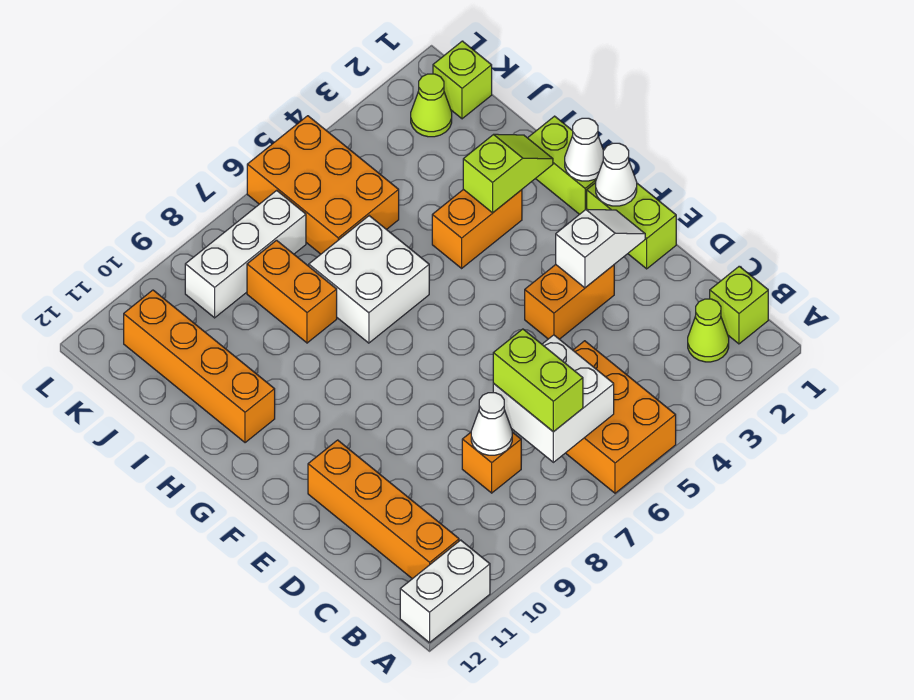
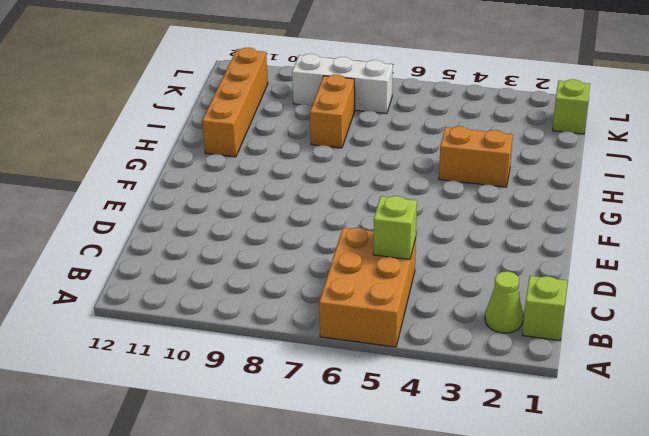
lime brick C5 level 2 -> none
none -> white brick A11:A12 level 1
none -> orange brick B11:E11 level 1
none -> orange brick C8 level 1

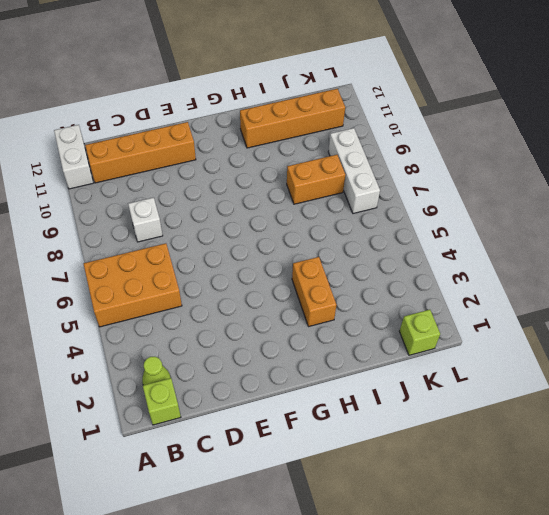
white brick C8 level 1 -> orange brick C8 level 1
none -> lime brick E1:F1 level 1
none -> orange brick E3:E4 level 1
none -> lime brick G1:H1 level 1

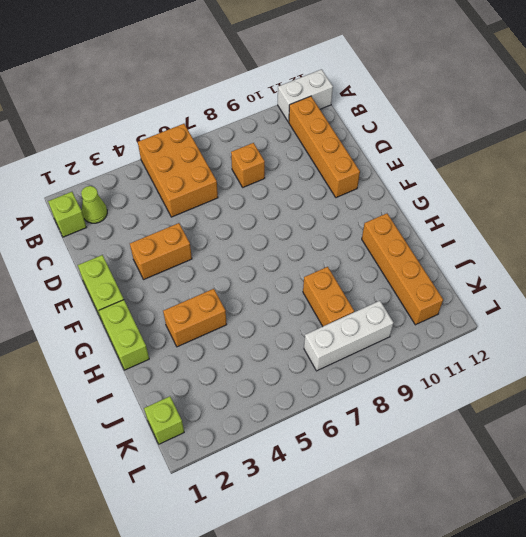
none -> white brick H6:I7 level 1
none -> orange brick J5:L6 level 1
none -> lime cone K2 level 1

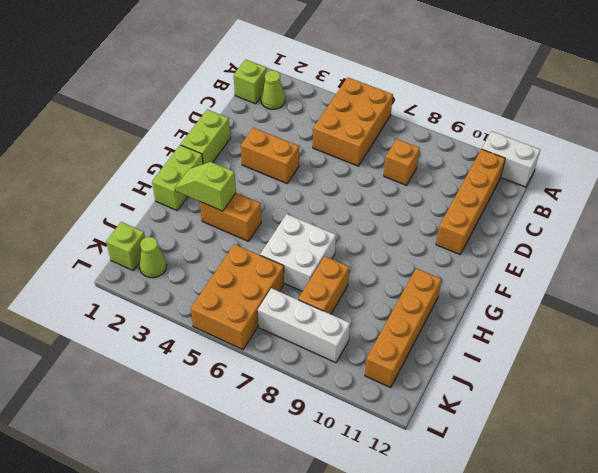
none -> white brick B6:C7 level 2
none -> white cone C8 level 2
none -> white slope E2:E3 level 2 top 3

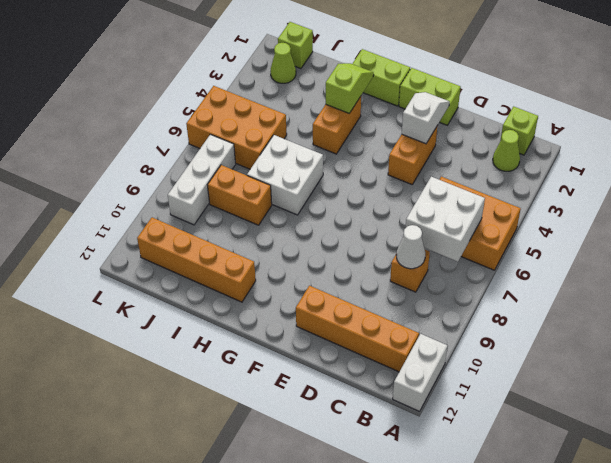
none -> white cone F1 level 2
none -> white cone G1 level 2
none -> lime brick B7:C7 level 3

